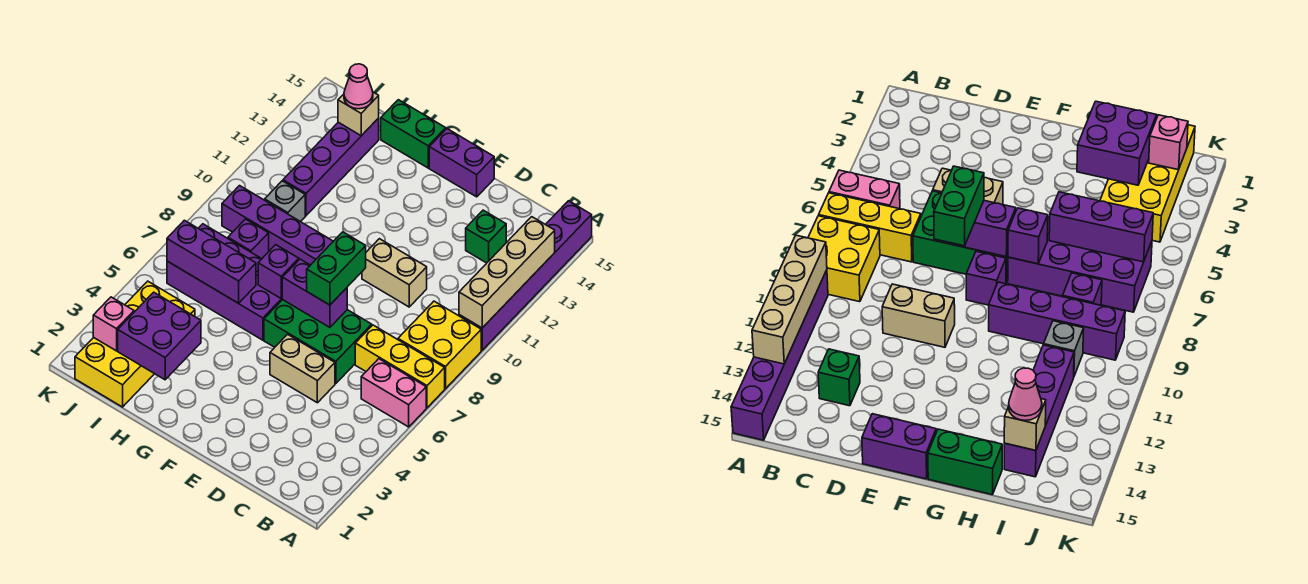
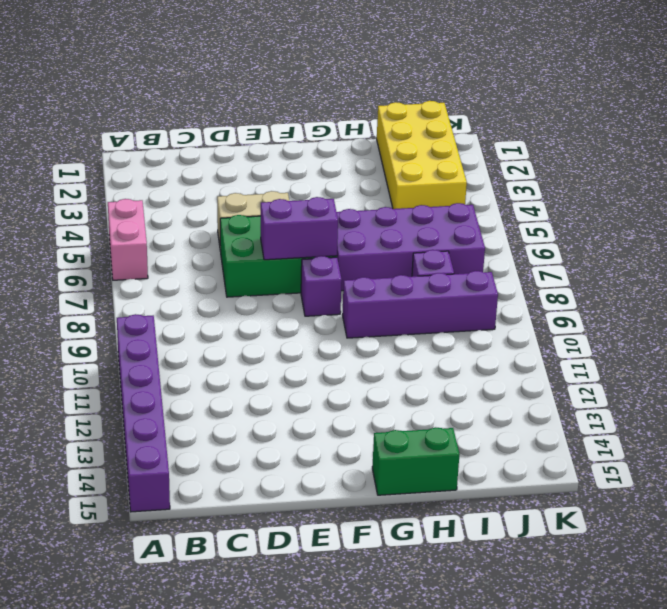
pink brick A5:A6 level 1 -> pink brick A6:B6 level 1
none -> yellow brick A7:C7 level 1
none -> yellow brick A8:B9 level 1
none -> green brick C13 level 1

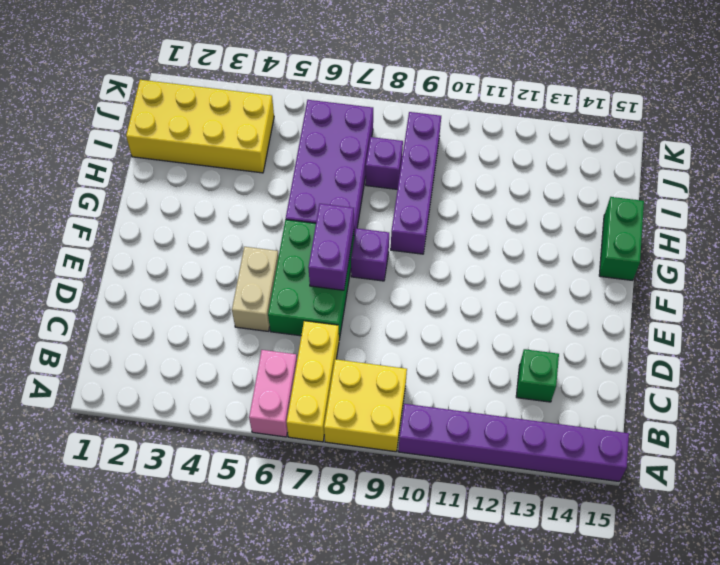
none -> tan brick D10:E10 level 1
none -> purple brick E15:F15 level 1
none -> grey brick I10 level 1

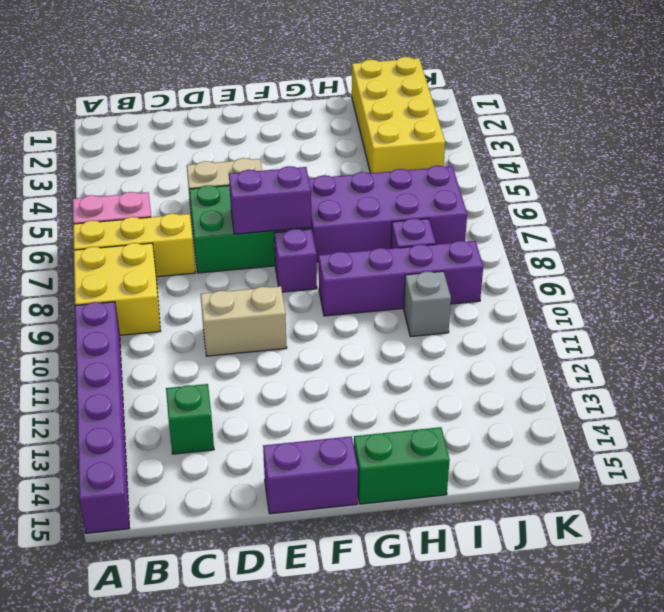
none -> purple brick I11:I14 level 1
none -> tan brick A10:A13 level 2
none -> purple brick G7 level 2

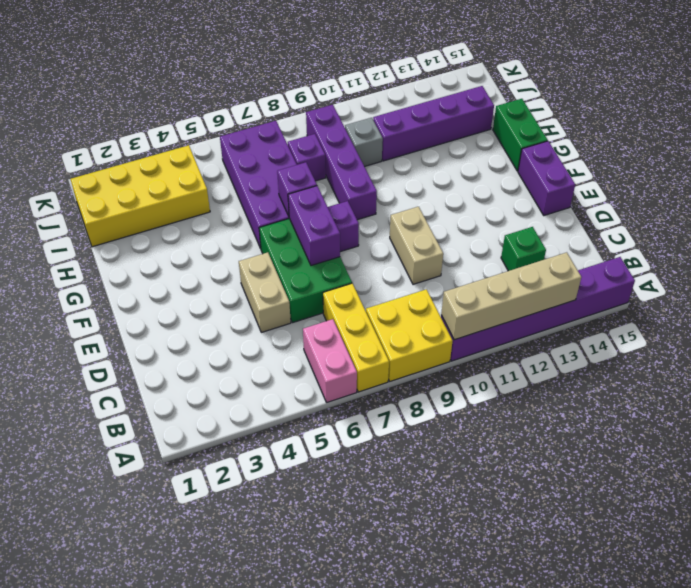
none -> purple brick H2:I3 level 2
none -> purple brick H6:J6 level 2
none -> tan brick I14 level 2

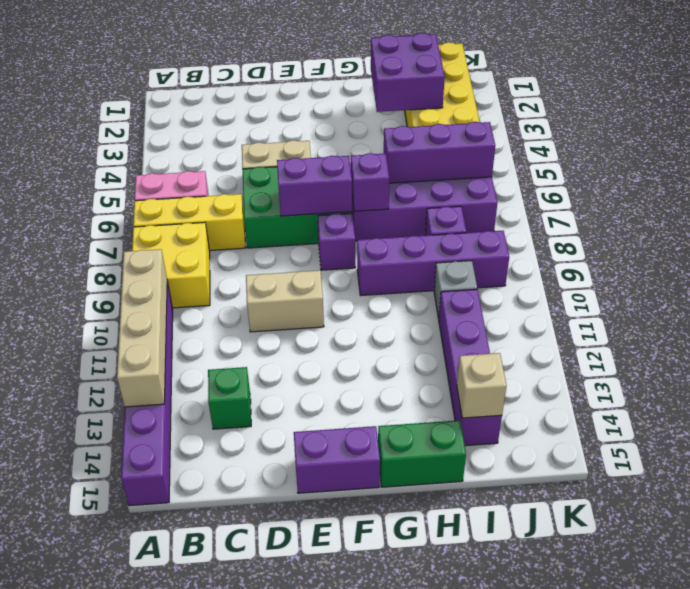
none -> pink brick J2 level 2
none -> green brick E7:E8 level 3
none -> pink cone I14 level 3

